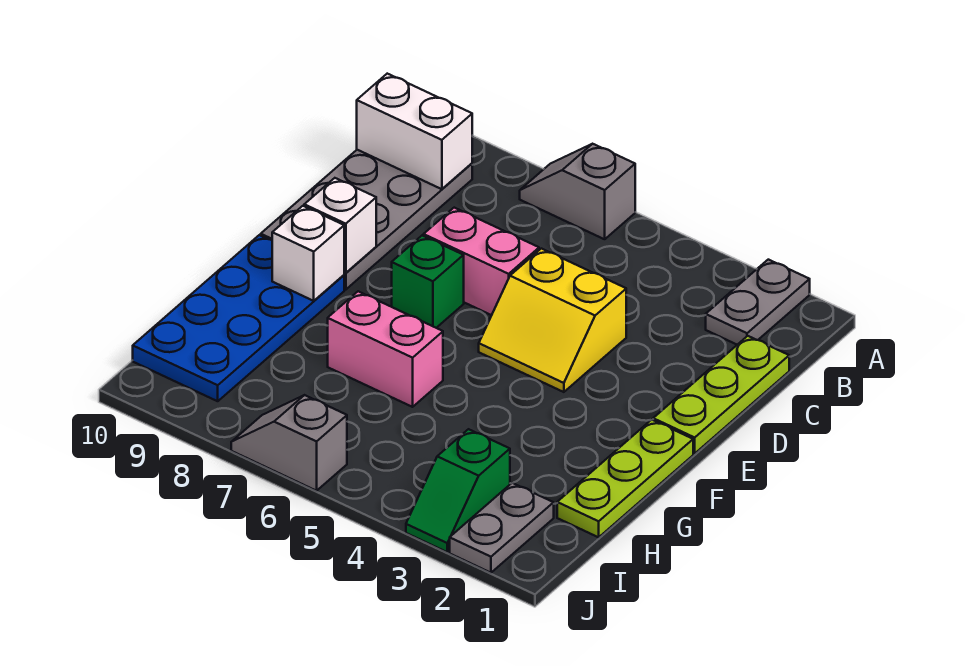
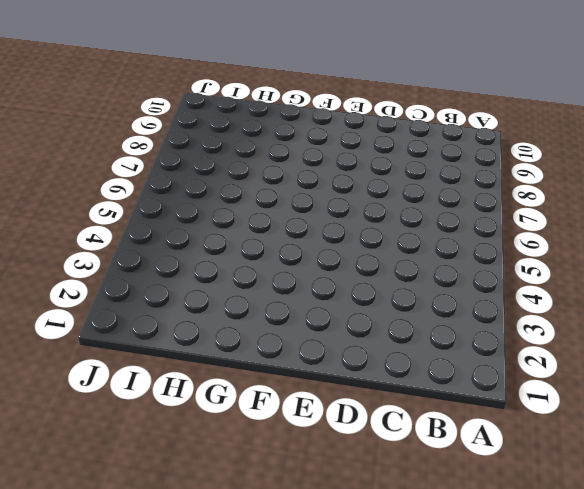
none -> grey plate A2:B2 level 1
none -> grey slope A6:A7 level 1 top 6
none -> grey plate B9:E10 level 1

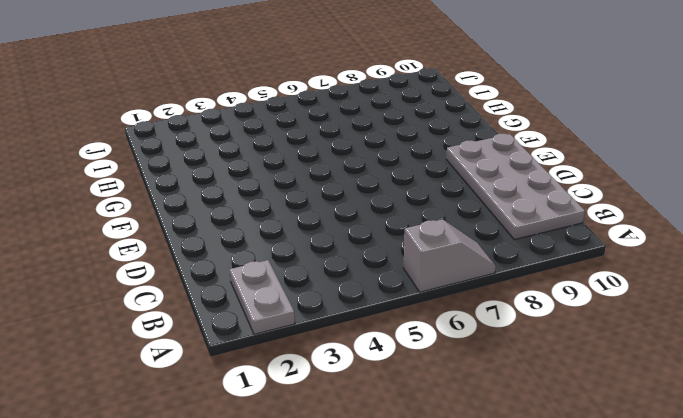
none -> lime plate C1:E1 level 1
none -> yellow slope D4:E5 level 1 top D
none -> pink brick D6:D7 level 1

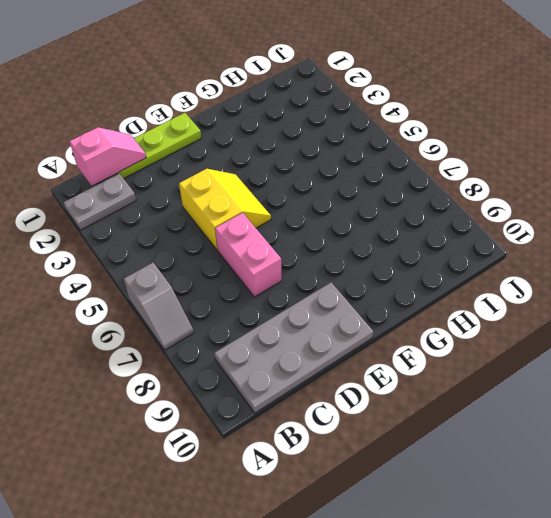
pink slope B1:C1 level 2 top B -> none
none -> green brick E7 level 1
none -> lime plate F1:H1 level 1
none -> blue plate F9:I10 level 1

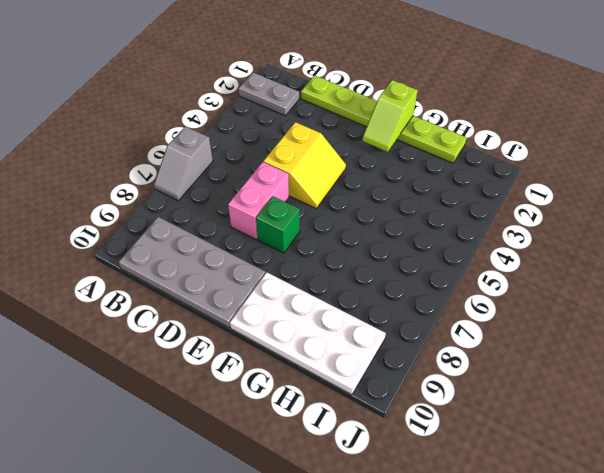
lime slope F1:F2 level 2 top 1 -> none
white plate F9:I10 level 1 -> blue plate F9:I10 level 1
none -> pink brick G6:G7 level 1
none -> grey plate I2:J2 level 1
none -> green slope I3:J3 level 1 top I

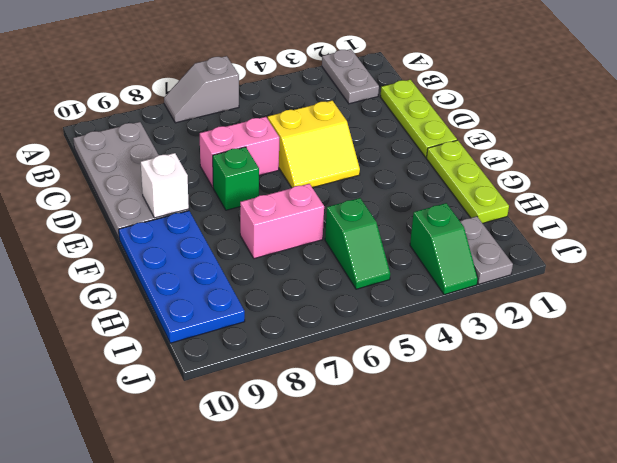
green slope H5:I5 level 1 top H -> none
none -> grey slope J6:J7 level 1 top 6
none -> white brick B9:B10 level 2
none -> white brick F9 level 2

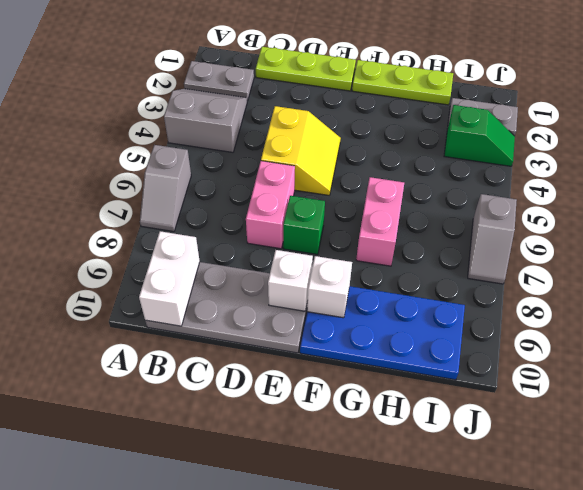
grey slope A3:B4 level 1 top 4 -> none

